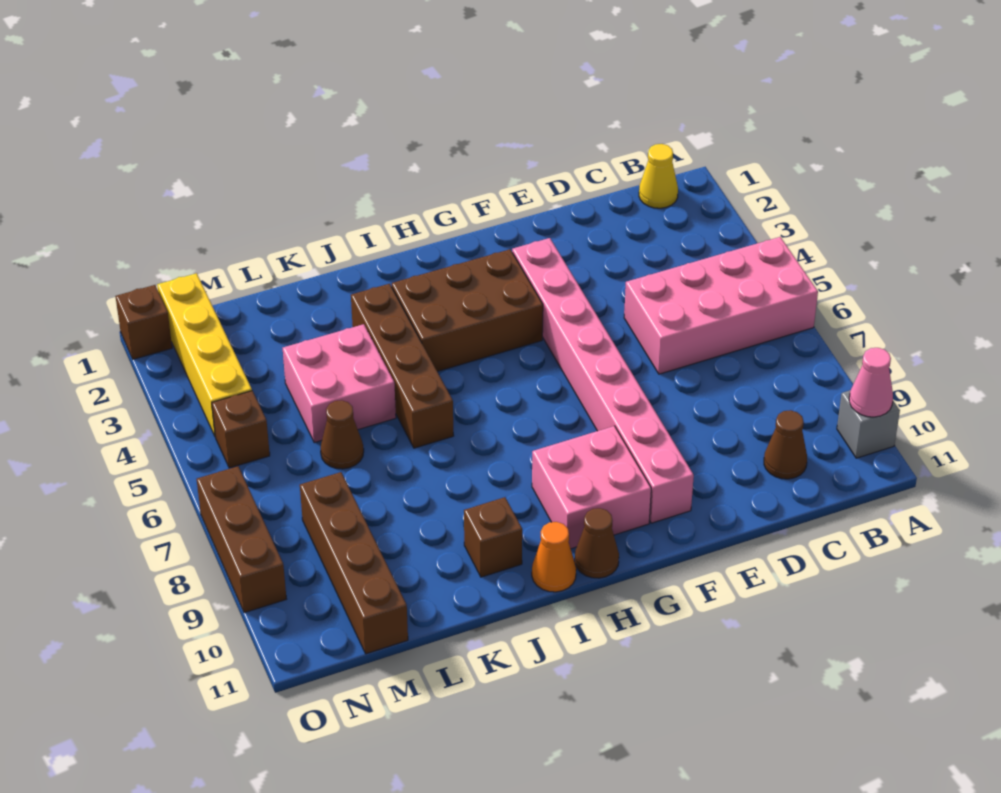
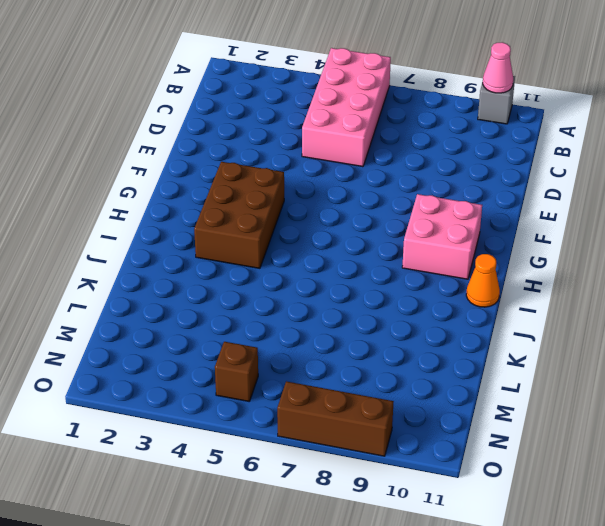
none -> yellow cone B1 level 1
none -> brown cone C10 level 1
none -> pink brick F3:F10 level 1

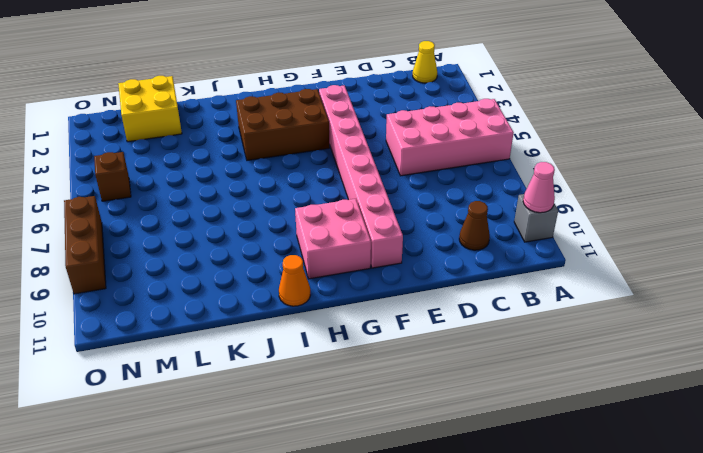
yellow brick L1:M2 level 1 -> none
none -> brown cone H11 level 1
none -> brown brick J3:J6 level 1
none -> brown brick J10 level 1

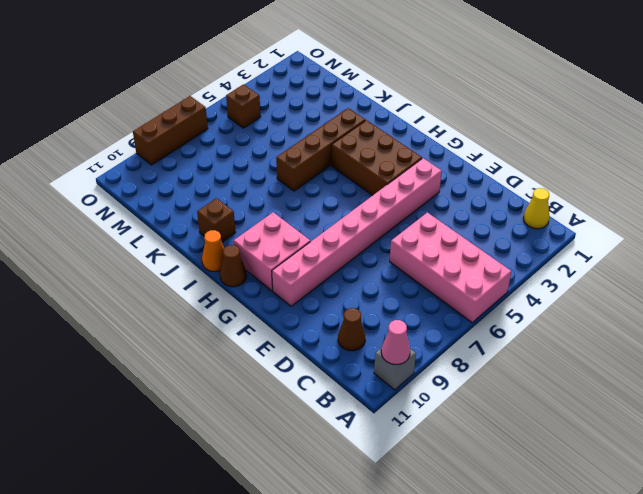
none -> pink brick K4:L5 level 1
none -> brown cone L6 level 1
none -> brown brick M8:M11 level 1

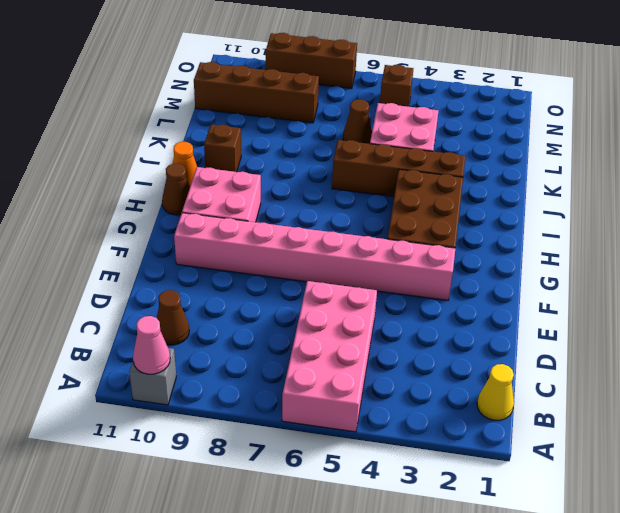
none -> yellow brick N1:N4 level 1
none -> brown brick O1 level 1

